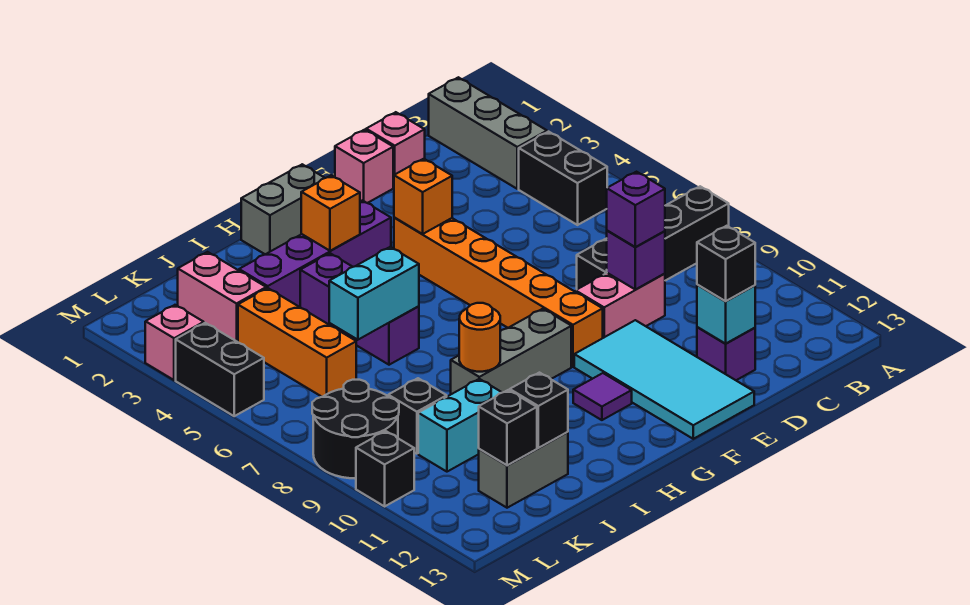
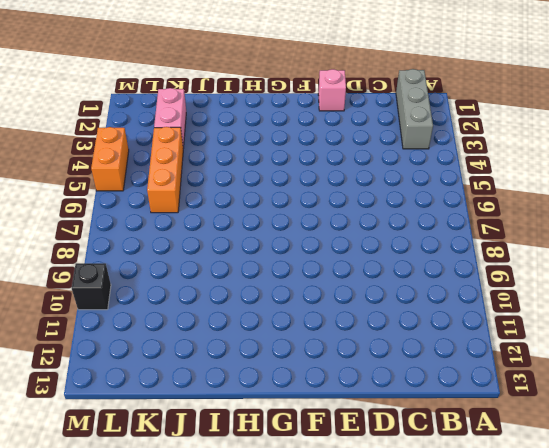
orange brick M4:M5 level 1 -> black brick M4:M5 level 1
none -> black brick A8:D8 level 1
none -> black brick B4:B5 level 1
none -> pink brick D1 level 1
none -> pink brick D9:E9 level 1

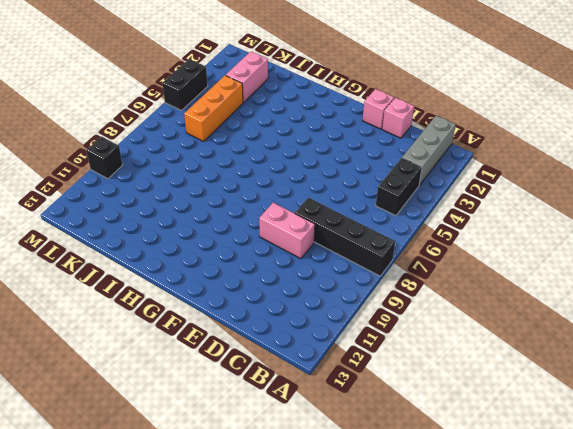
none -> purple brick D12 level 1
none -> cyan tile E10:F13 level 1
none -> orange brick F4:F9 level 1
none -> grey brick G1:H1 level 1

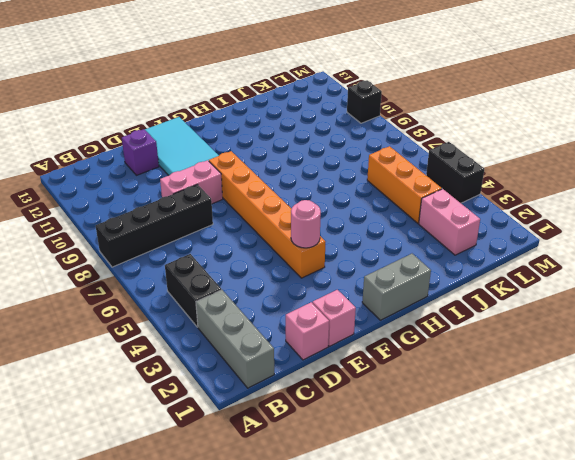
pink round brick F4 level 2 -> orange brick F4 level 2
none -> purple brick G3:J3 level 1
none -> grey brick G9:I9 level 1
none -> purple tile G11 level 1
none -> purple brick I4:I6 level 1

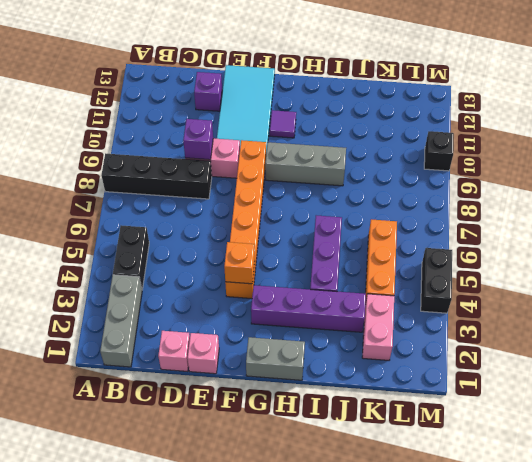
none -> cyan brick J10:K10 level 1
none -> grey brick J12:K12 level 1
none -> black brick K9 level 1
none -> black round brick L8:M9 level 1

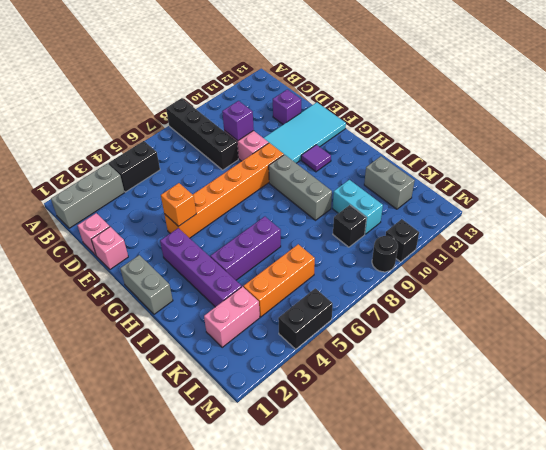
black round brick M9 level 1 -> black round brick L8:M9 level 1
none -> pink brick M3 level 1
none -> cyan brick D12 level 2
none -> orange brick H3 level 2
none -> cyan brick I6:J6 level 2

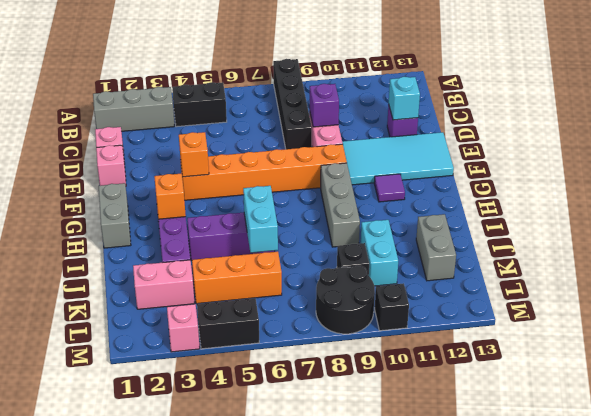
none -> orange round brick I9 level 2
none -> black brick J12 level 2
none -> black brick K12 level 2
none -> purple brick D9 level 3

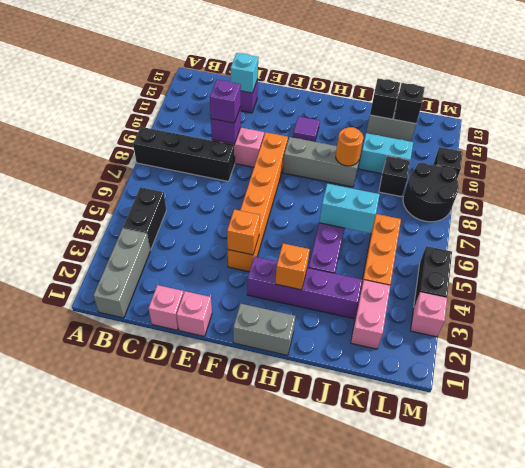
none -> cyan tile E10:F13 level 1
none -> black brick D12 level 3

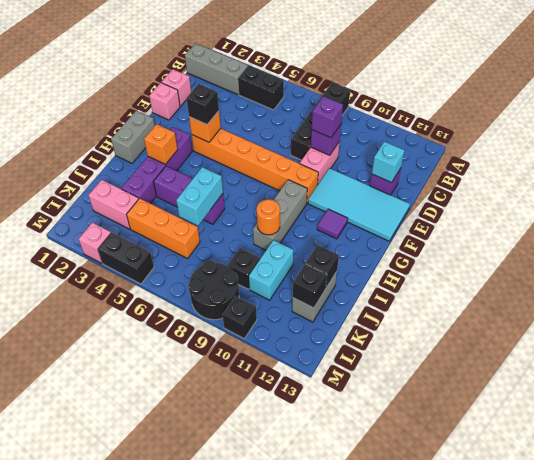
black brick F4 level 3 -> black brick D12 level 3

